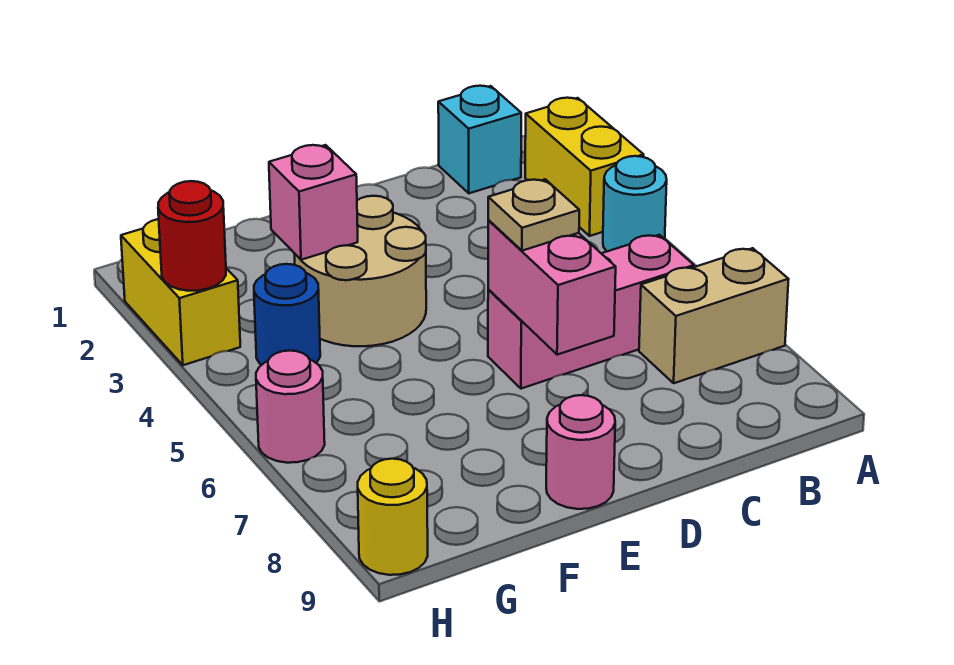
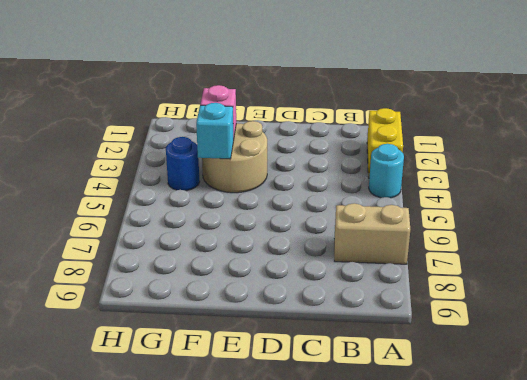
cyan brick F4 level 2 -> cyan brick B1 level 1
none -> pink brick B6:D6 level 1
none -> pink round brick E9 level 1
none -> yellow brick H2:H3 level 1

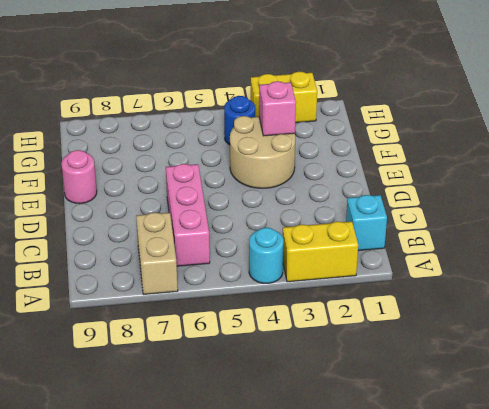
none -> pink round brick H6 level 1
none -> yellow round brick H9 level 1
none -> pink brick D6:D7 level 2

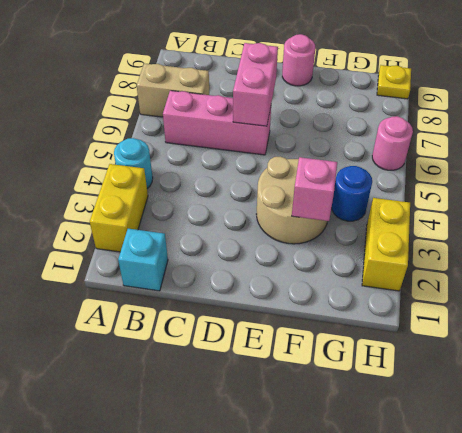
yellow plate H9 level 1 -> yellow round brick H9 level 1
none -> red round brick H3 level 2
none -> tan plate D6 level 3

